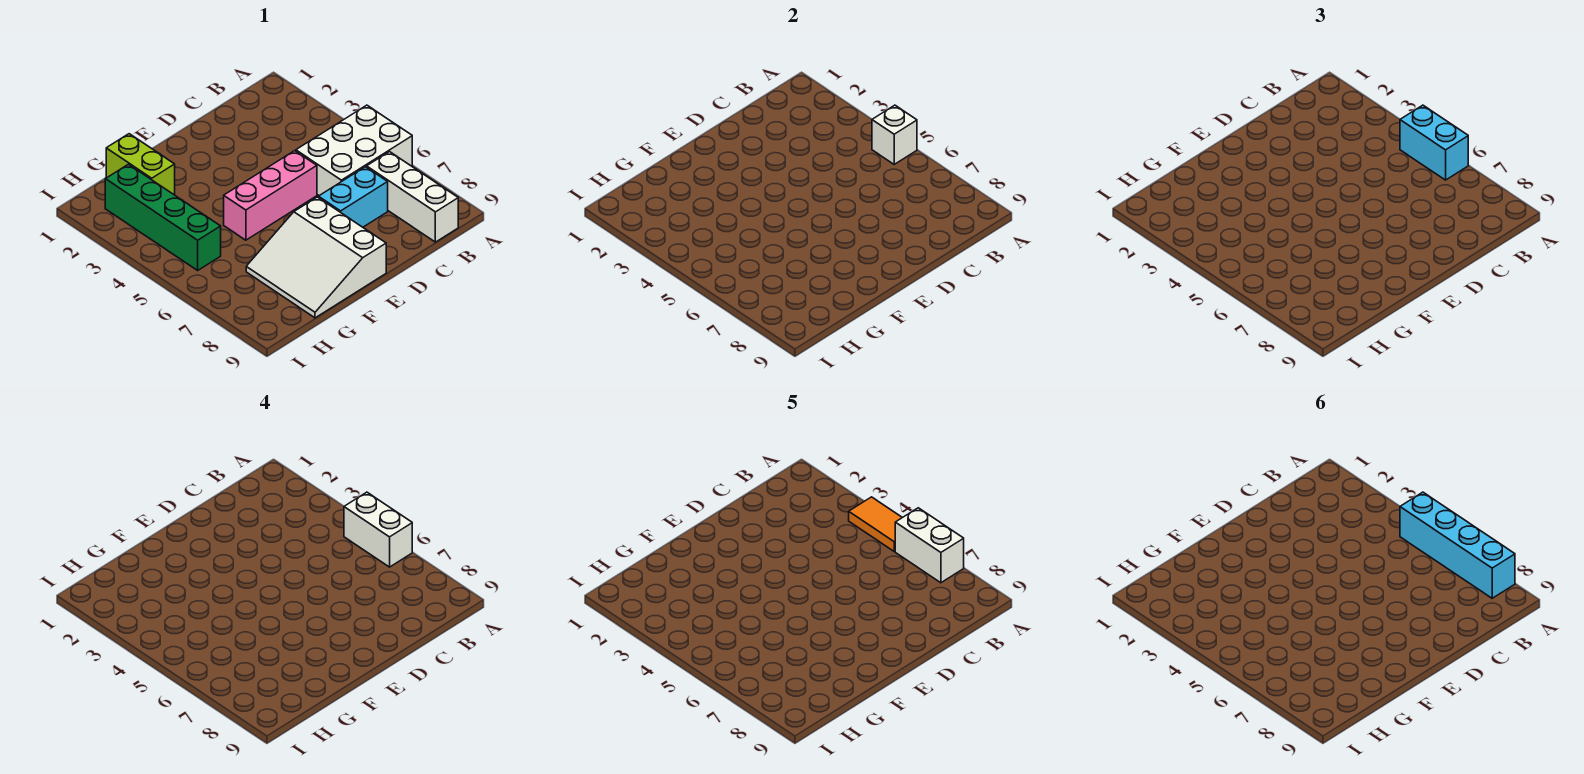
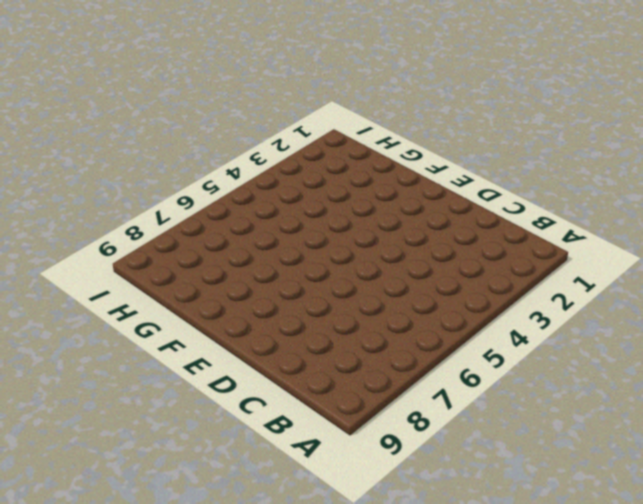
none -> white brick A5:C6 level 1
none -> white brick B7:B9 level 1
none -> cyan brick C7:D7 level 1

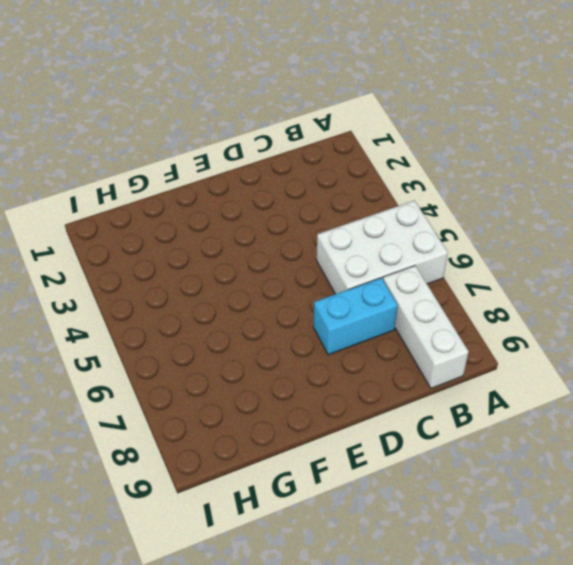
none -> pink brick D5:F5 level 1
none -> white slope E7:G9 level 1 top E
none -> lime brick G1:G2 level 1

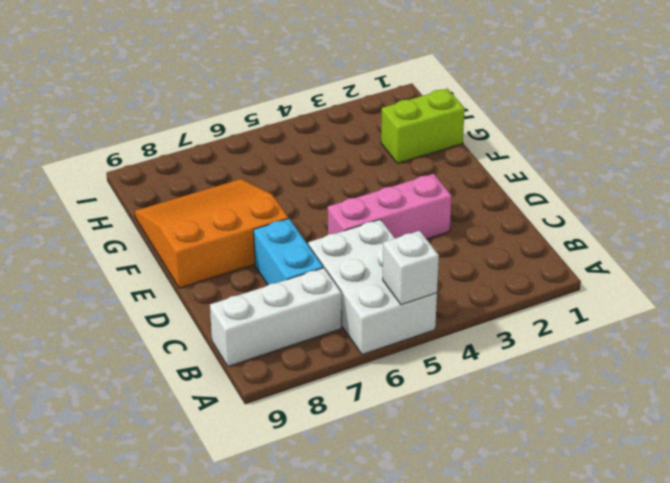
pink brick D3:D5 level 1 -> pink brick D5:F5 level 1
orange slope E7:G9 level 1 top E -> white slope E7:G9 level 1 top E
none -> green brick H2:H5 level 1
none -> cyan brick A5:A6 level 3
none -> white brick A5:A6 level 4

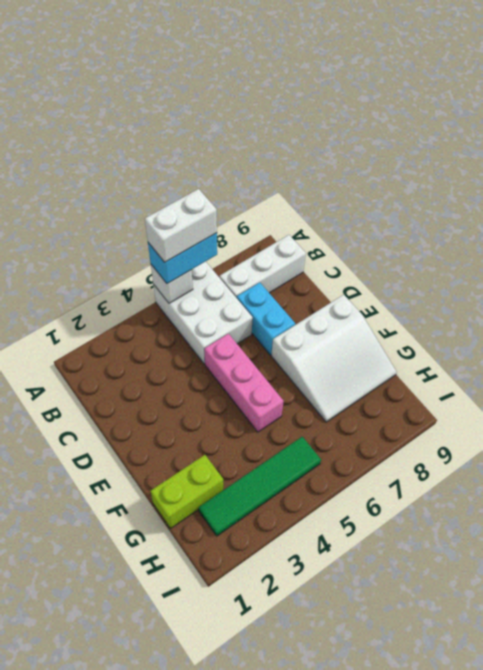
green tile H2:H5 level 1 -> green brick H2:H5 level 1
none -> orange tile A4:A5 level 5
none -> white brick A6:A7 level 5
none -> cyan brick A5:A8 level 6

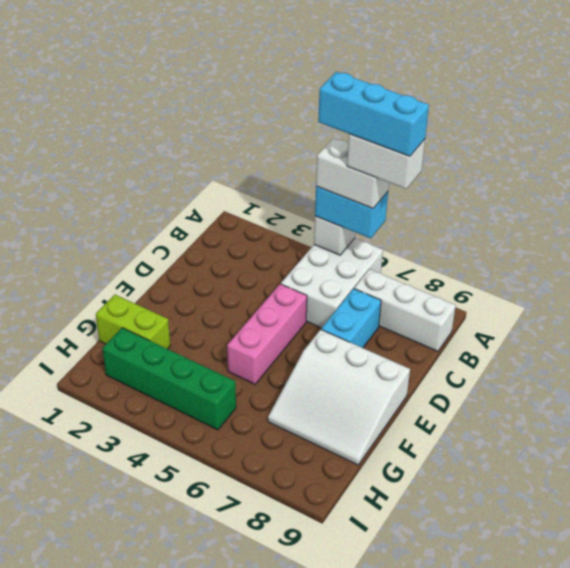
cyan brick A5:A7 level 6 -> cyan brick A5:A8 level 6
none -> orange tile A4:A5 level 5

